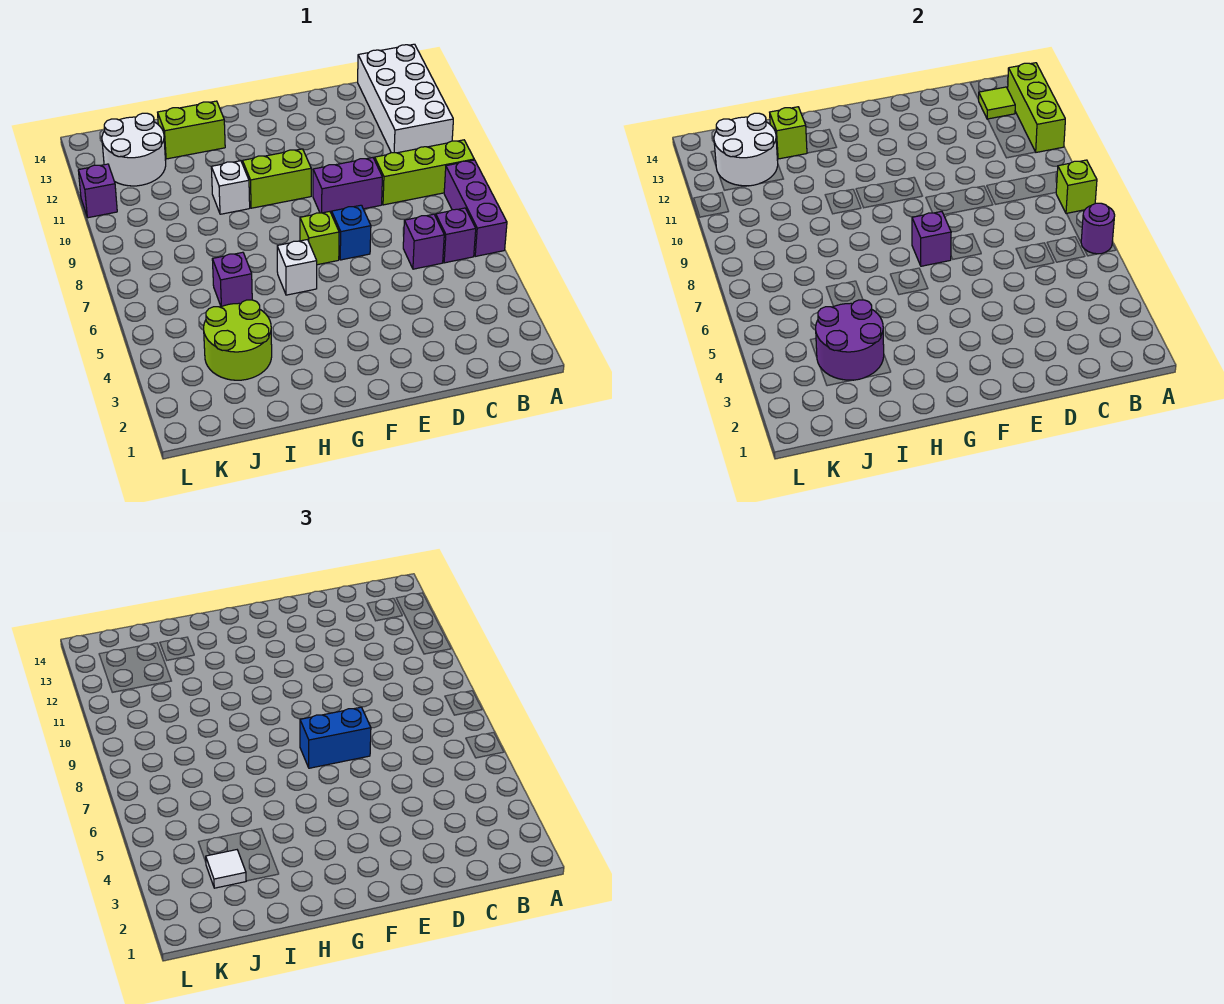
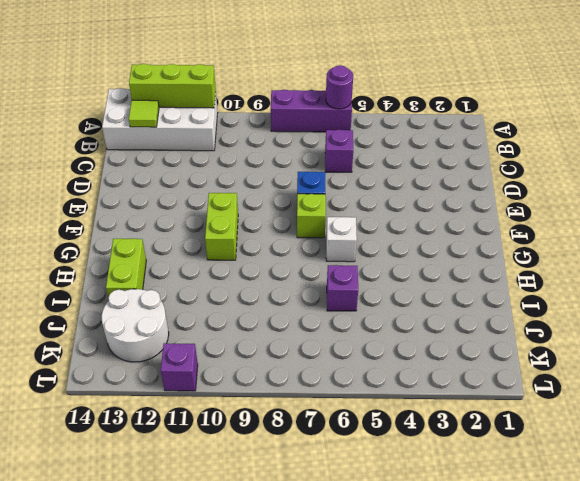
none -> lime brick A9:C9 level 1
none -> purple brick B6 level 1
none -> purple brick D9:E9 level 1

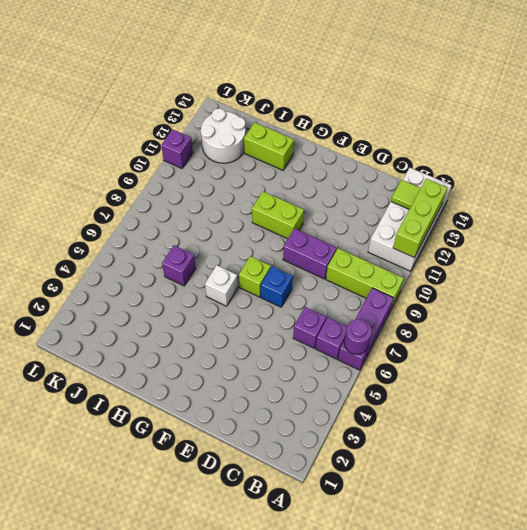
none -> white brick H10 level 1
none -> lime round brick I3:J4 level 1
none -> lime brick A8 level 2

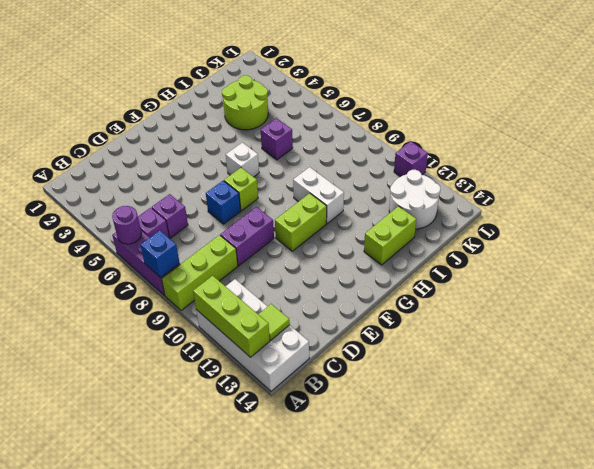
blue brick A8 level 2 -> lime brick A8 level 2
white brick H9:H10 level 1 -> white brick H10 level 1
none -> purple brick F7 level 2
none -> purple round brick I3:J4 level 2
none -> lime brick I13 level 2

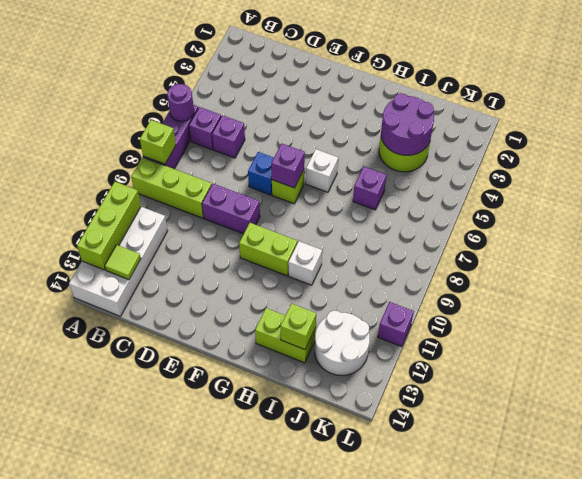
none -> white round brick J12:K13 level 2
none -> blue brick E7:F7 level 3
none -> white tile J3 level 3

